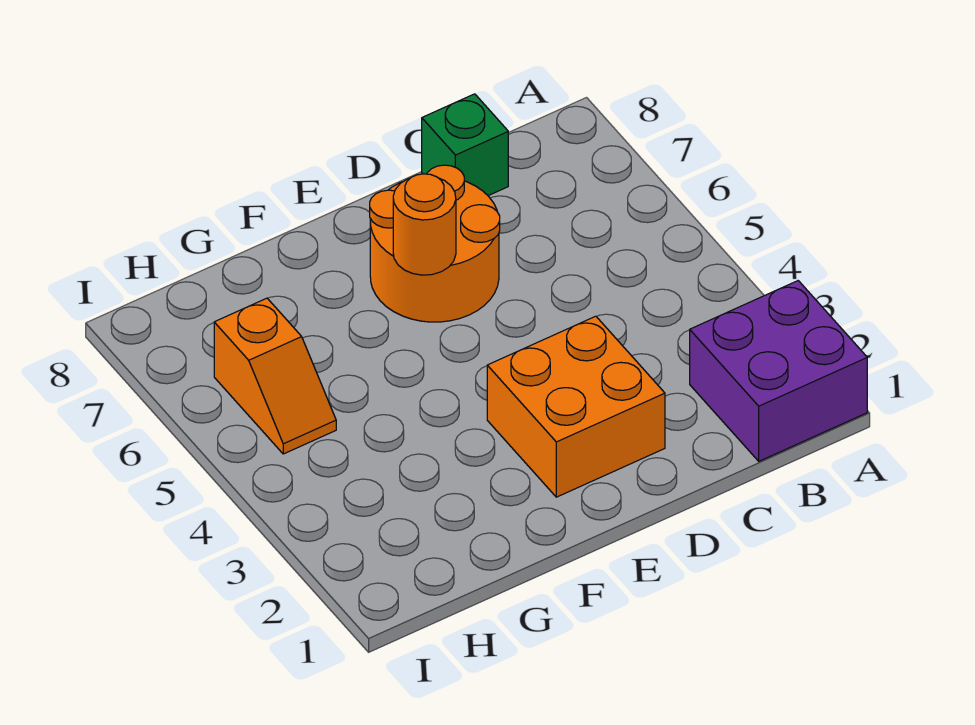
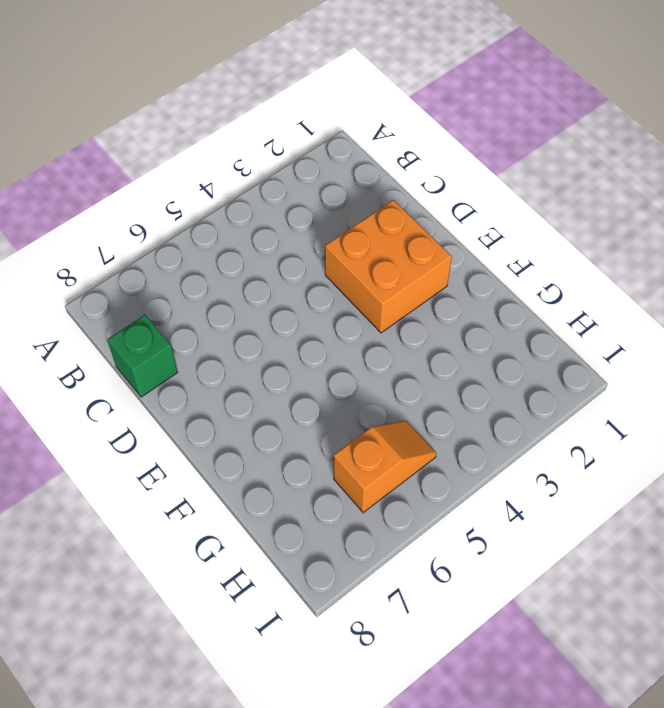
none -> purple brick A1:B2 level 1
none -> orange round brick D6:E7 level 1

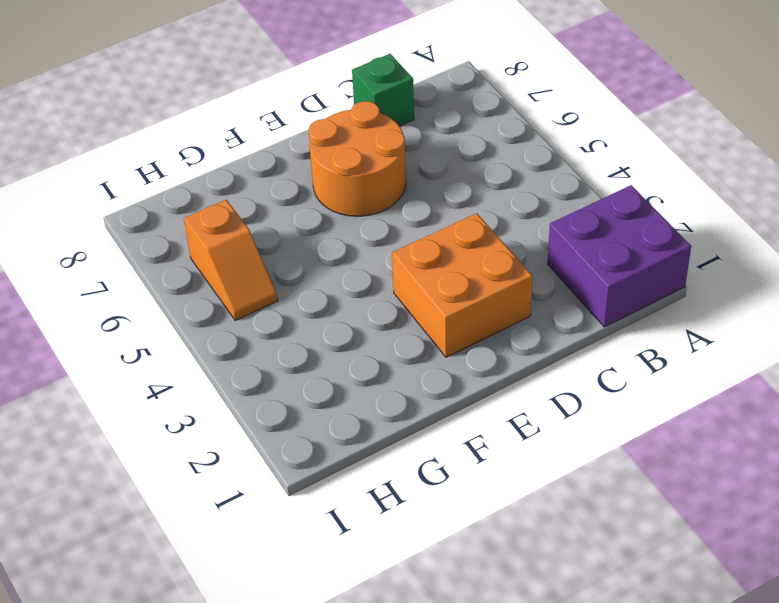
none -> orange round brick E6 level 2

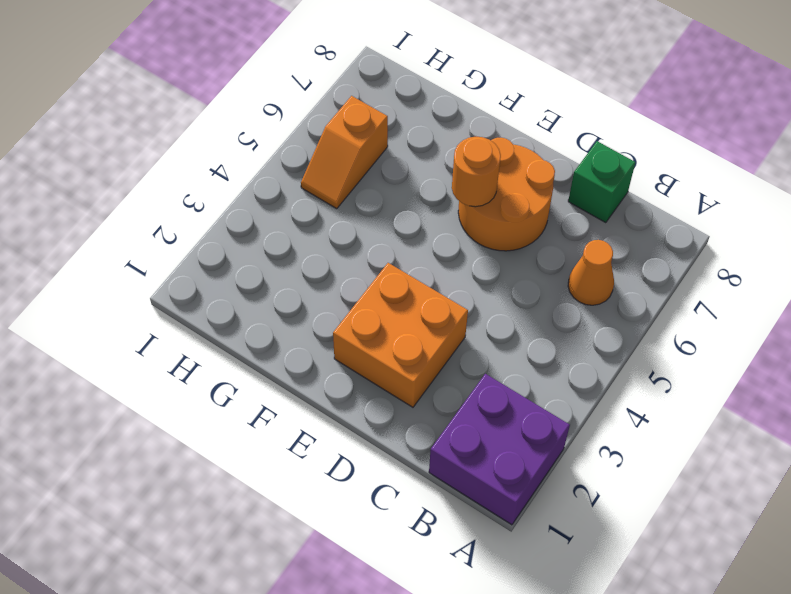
orange cone B6 level 1 -> none

